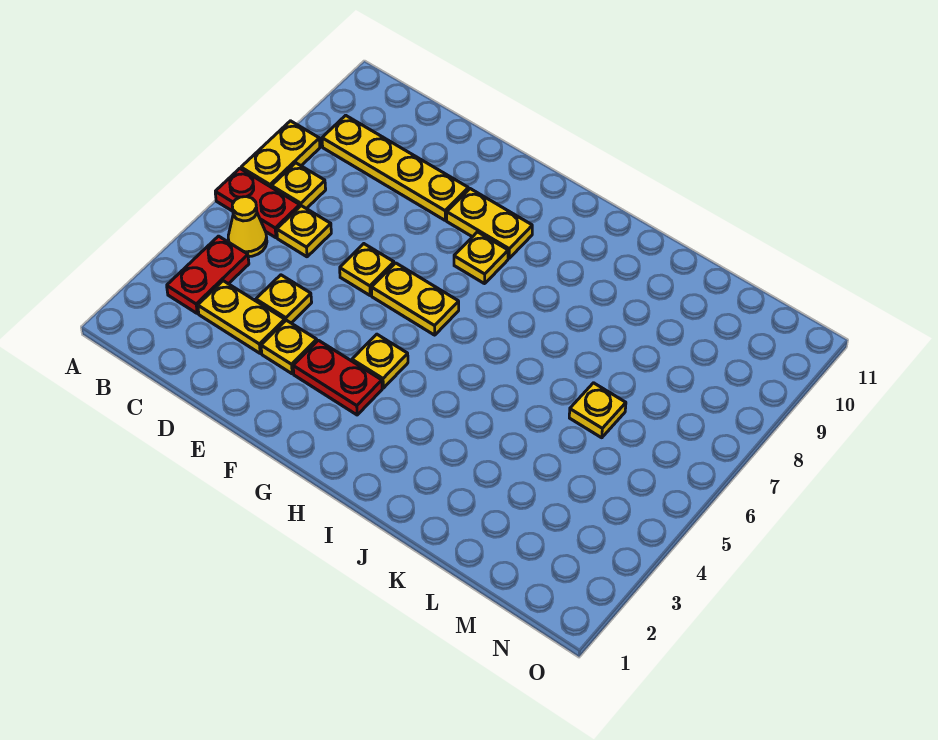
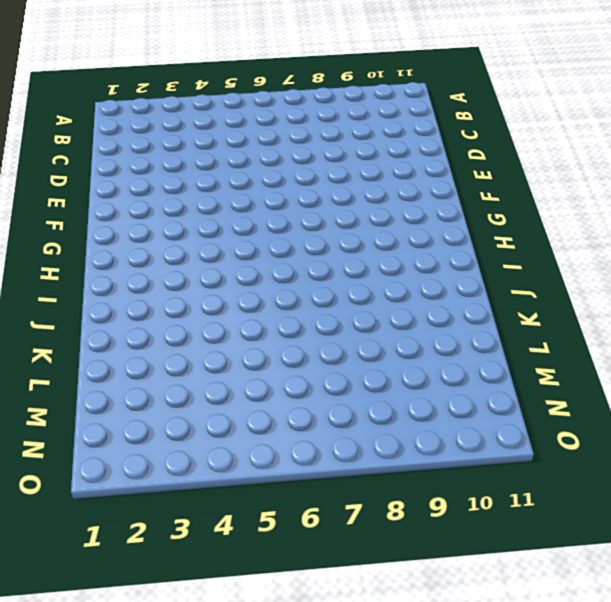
none -> red plate A6:B6 level 1
none -> yellow plate A7:A8 level 1
none -> red plate B3:B4 level 1

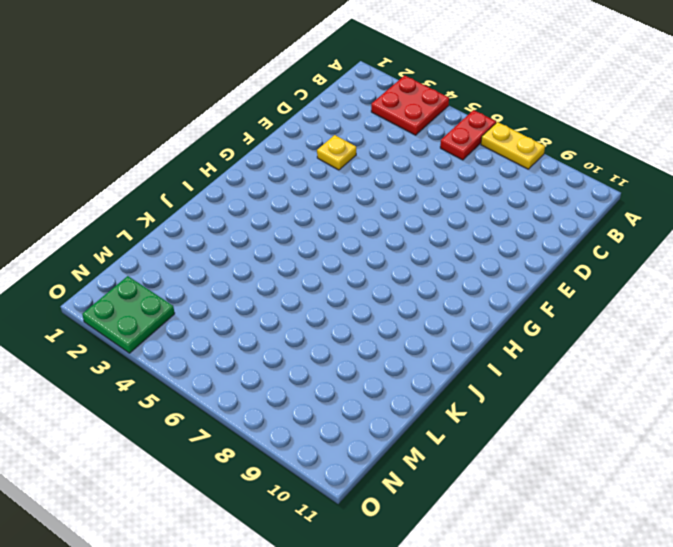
red plate A3:B4 level 1 -> red plate B3:B4 level 1
green plate N2:O3 level 1 -> none
none -> yellow cone B5 level 1
none -> yellow plate B7 level 1
none -> yellow plate B9:E9 level 1

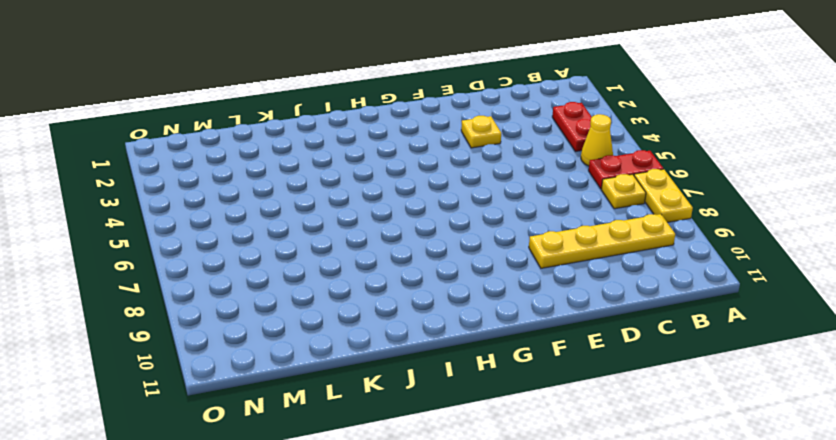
none -> yellow plate C3:D3 level 1
none -> yellow plate C6 level 1
none -> yellow plate D4 level 1

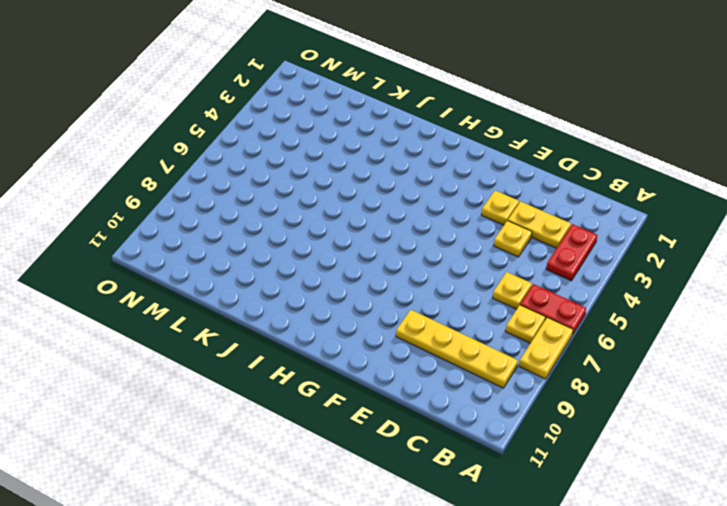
none -> yellow cone B5 level 1
none -> yellow plate E6 level 1
none -> red plate F3:G3 level 1

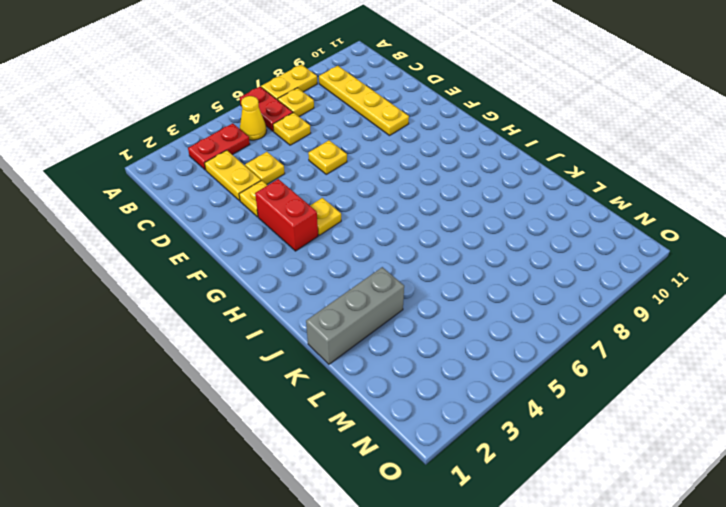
red brick F3:G3 level 1 -> red plate F3:G3 level 1
grey brick K1:K3 level 1 -> none
none -> yellow plate F6:G6 level 1
none -> yellow plate F9:G9 level 1
none -> yellow plate G8 level 1

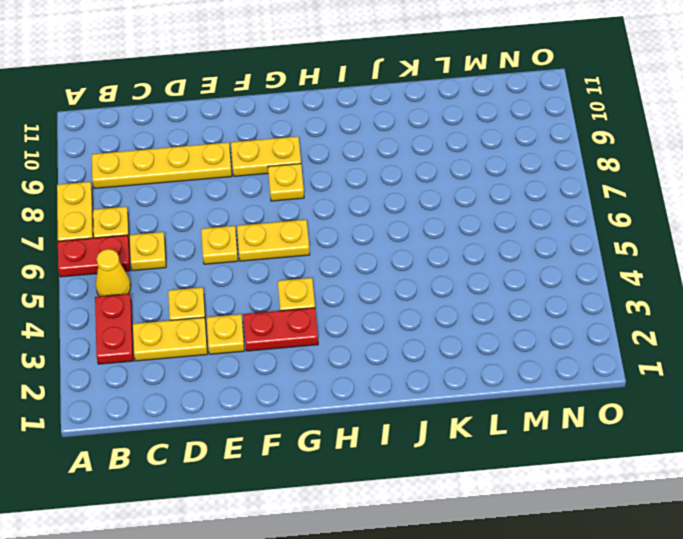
none -> yellow plate L6 level 1

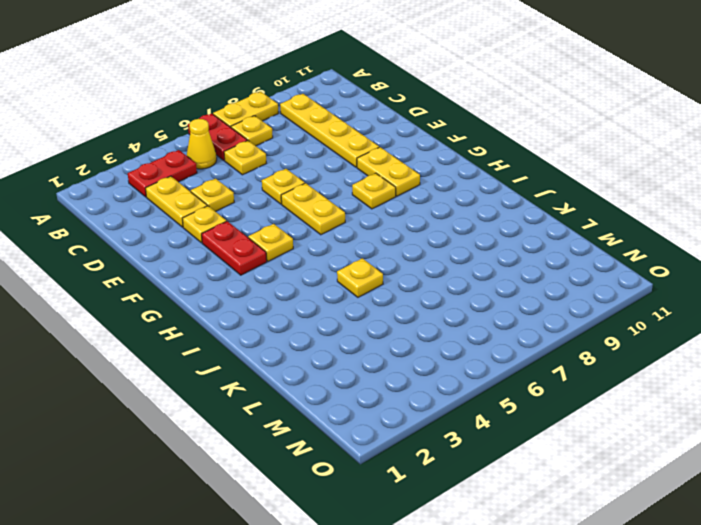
yellow plate J5 level 1 -> yellow plate L6 level 1

